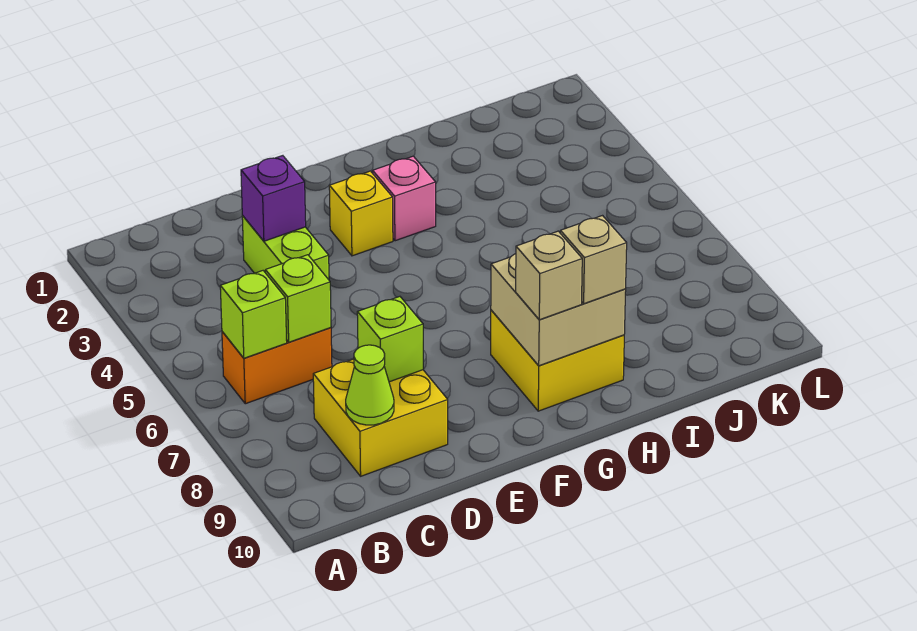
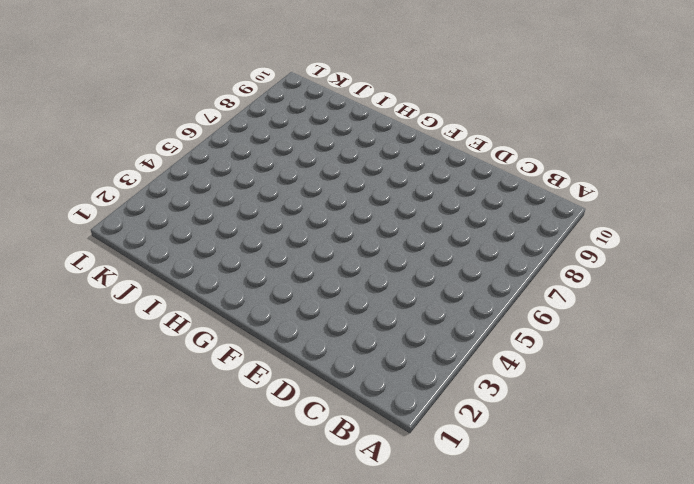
none -> orange brick B6:C6 level 1
none -> yellow brick C8:D9 level 1
none -> lime brick D3:D4 level 1

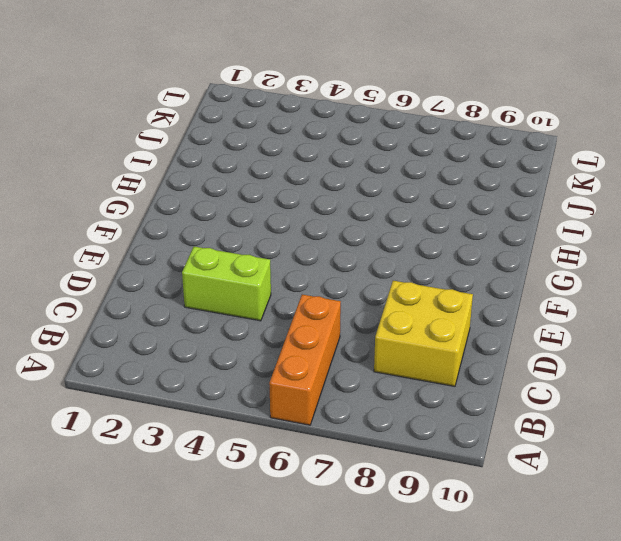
orange brick A6:C6 level 1 -> orange brick B6:C6 level 1
none -> yellow brick F3 level 1
none -> pink brick G3 level 1
none -> yellow brick G8:H9 level 1

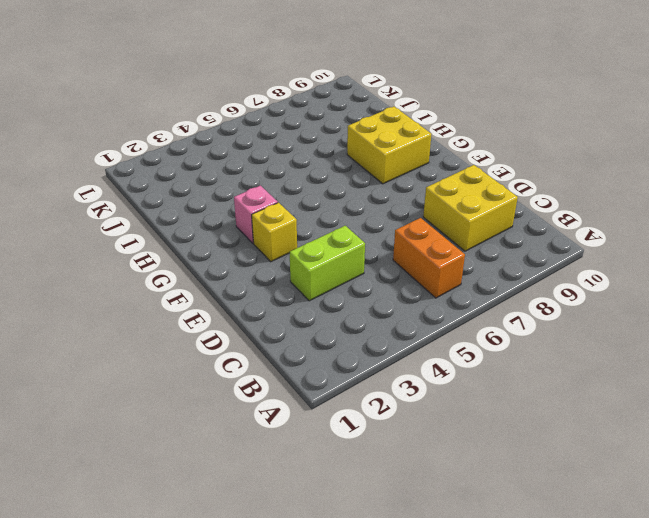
none -> lime brick B6 level 2
none -> lime brick C6 level 2
none -> lime cone C9 level 2

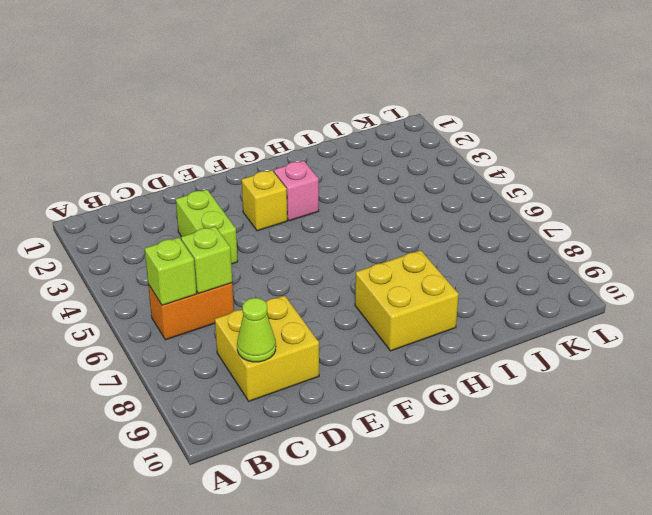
none -> purple brick D3 level 2
none -> lime brick D8 level 2
none -> tan brick G8:H9 level 2

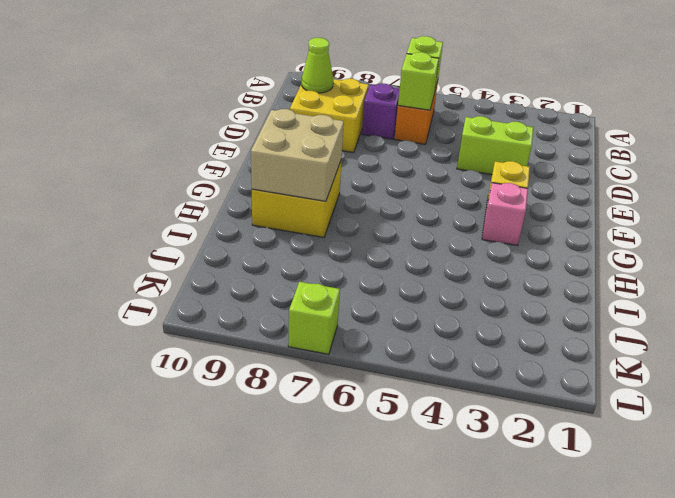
purple brick C7 level 1 -> purple brick D3 level 2
lime brick L7 level 1 -> lime brick D8 level 2
none -> tan brick G9 level 3
none -> tan brick H9 level 3

